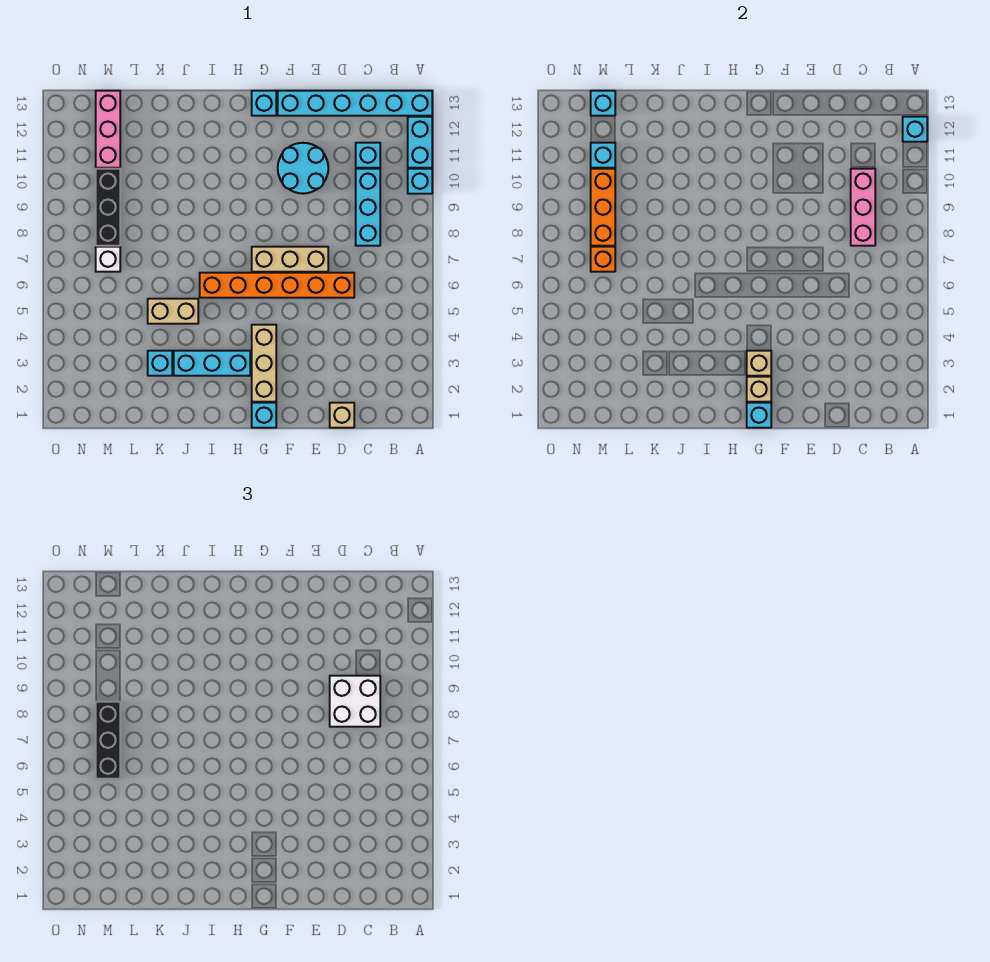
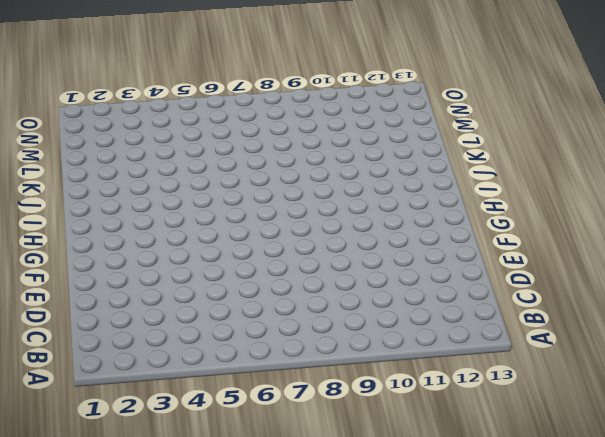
none -> cyan brick A10 level 1
none -> cyan brick A11:A12 level 1
none -> cyan brick A13:F13 level 1

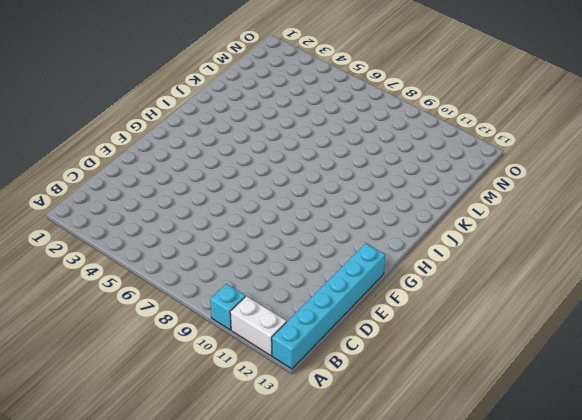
white brick A11:A12 level 1 -> cyan brick A11:A12 level 1
none -> cyan brick C8:C10 level 1
none -> cyan brick C11 level 1
none -> tan brick D1 level 1

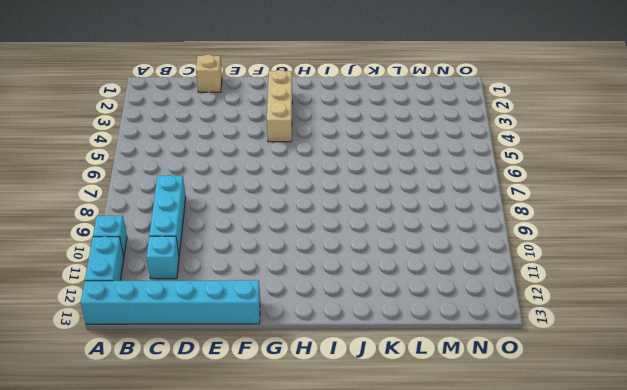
none -> orange brick D6:I6 level 1
none -> tan brick E7:G7 level 1
none -> cyan round brick E10:F11 level 1

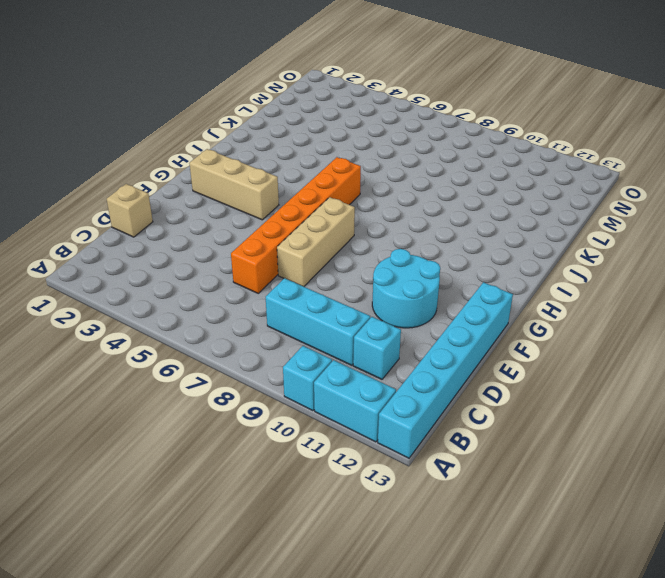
none -> cyan brick G1 level 1
none -> cyan brick G13 level 1
none -> cyan brick H3:J3 level 1

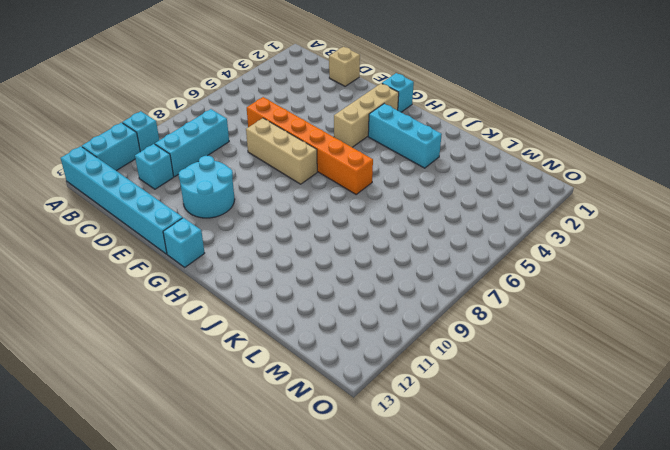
none -> tan brick J5:K5 level 1
none -> cyan brick K3 level 1
none -> white brick M7 level 1

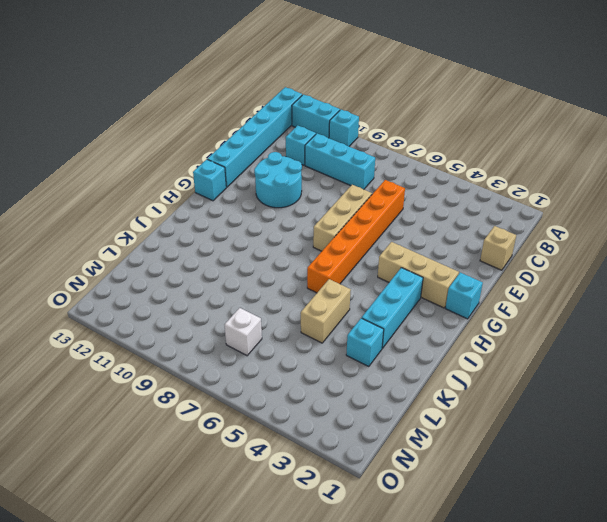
none -> black brick M8:M10 level 1
none -> pink brick M11:M13 level 1
none -> cyan brick A12 level 2

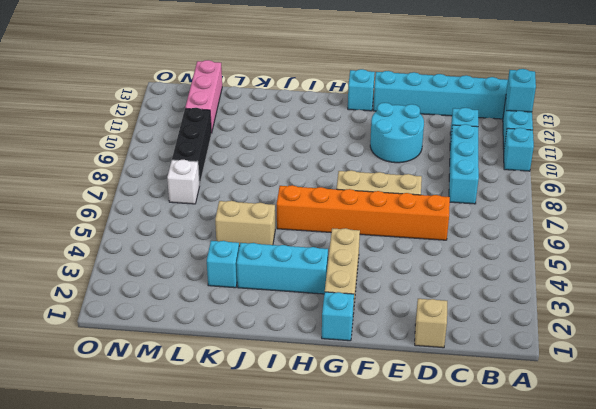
none -> pink brick C8:C10 level 2
none -> cyan brick G1 level 2
none -> tan brick G2 level 2

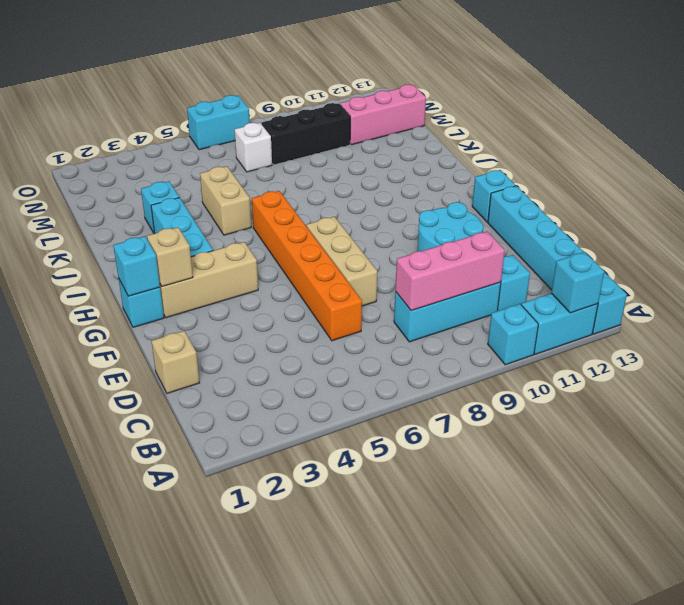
cyan brick O6:O7 level 1 -> none
none -> tan brick G3 level 2
none -> orange brick M7 level 2
none -> orange brick M8:M10 level 2

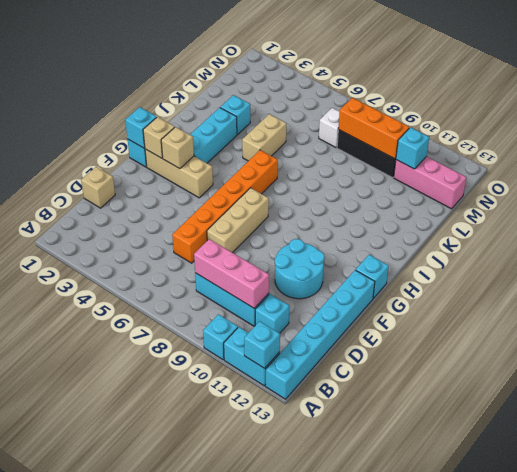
none -> orange brick M7 level 2
none -> cyan brick M13 level 2
none -> white brick C8:D9 level 3

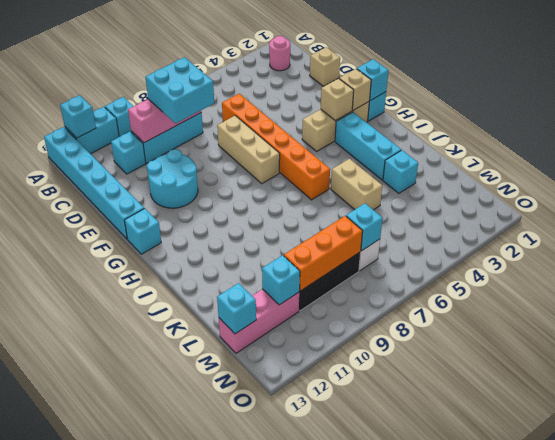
pink round brick B2 level 1 -> none
cyan brick C8:D9 level 3 -> white brick C8:D9 level 3
cyan brick M7 level 2 -> orange brick M7 level 2
none -> black brick M6:M8 level 3

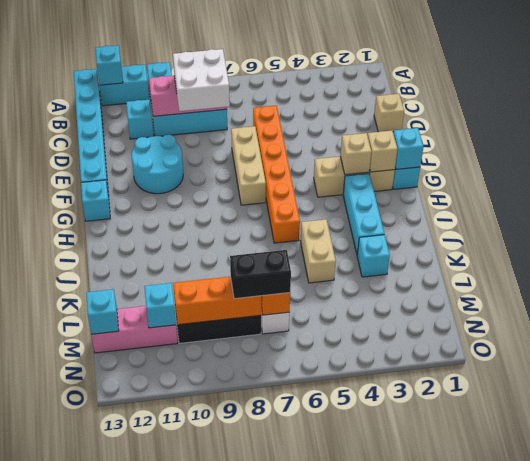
black brick M7:M8 level 3 -> black brick M6:M8 level 3

